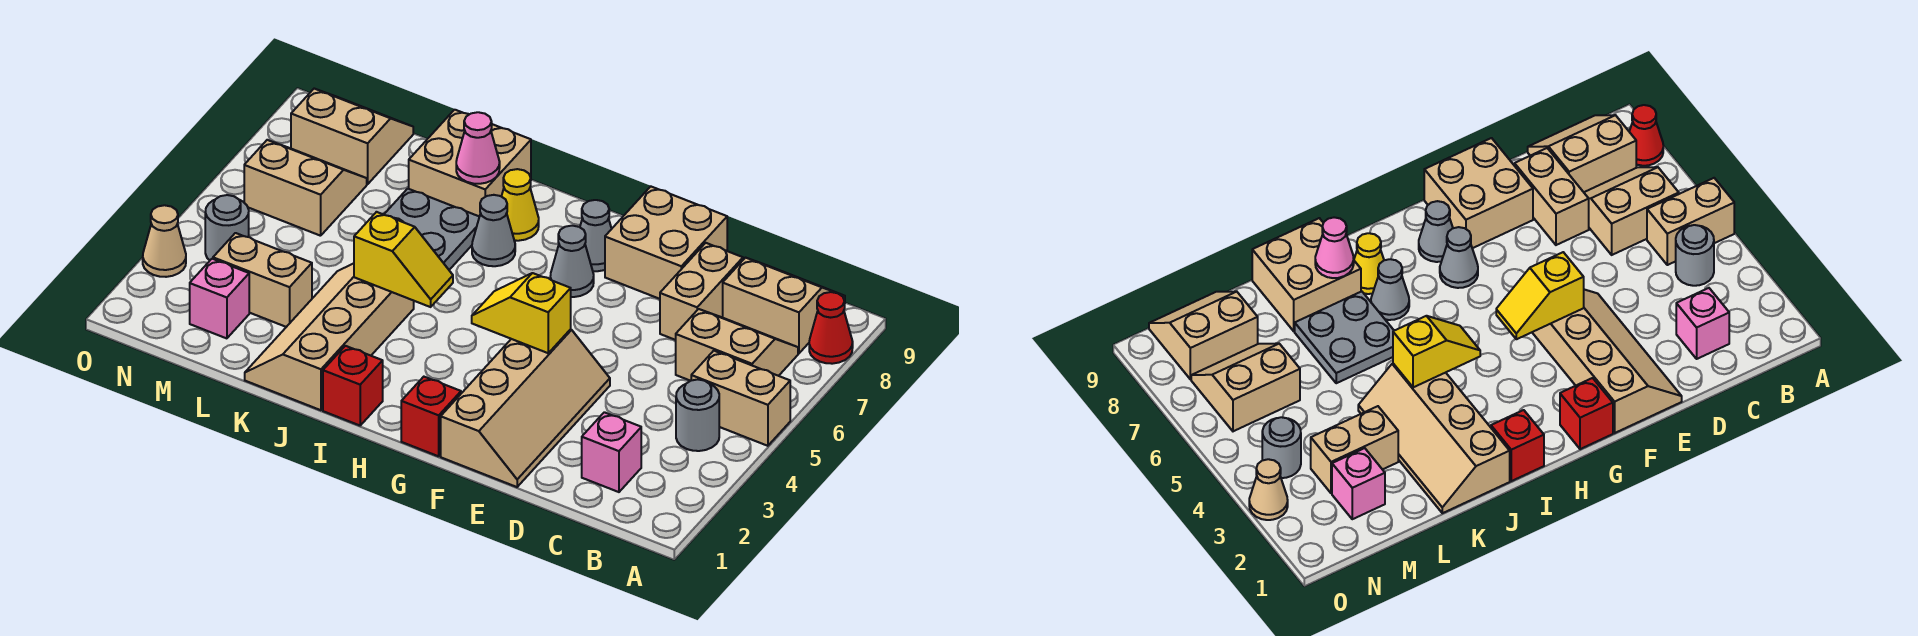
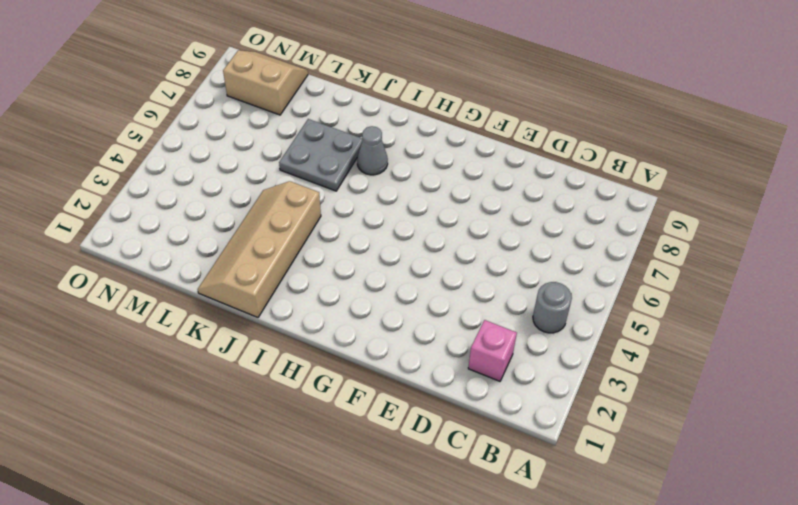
none -> tan brick A5:B5 level 1
none -> red cone A8 level 1
none -> tan slope B6:C7 level 1 top 6

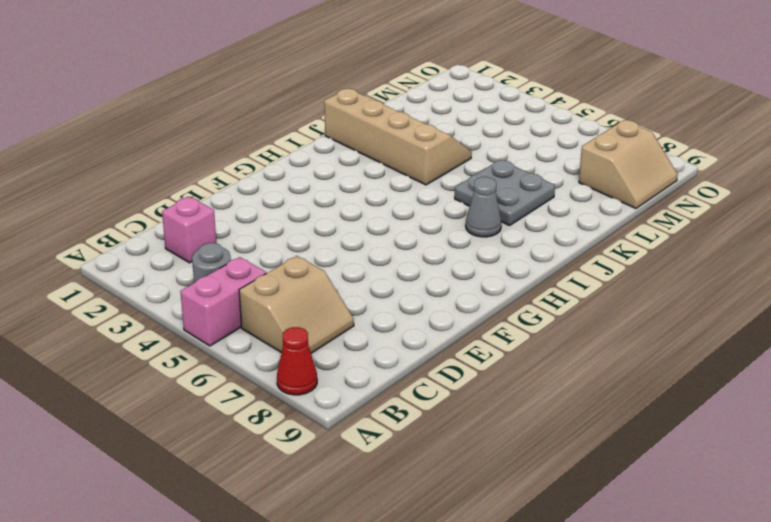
pink brick A5:B5 level 1 -> tan brick A5:B5 level 1
none -> tan slope B8:C9 level 1 top 8
none -> tan brick D7:D8 level 1
none -> tan slope E1:F4 level 1 top F

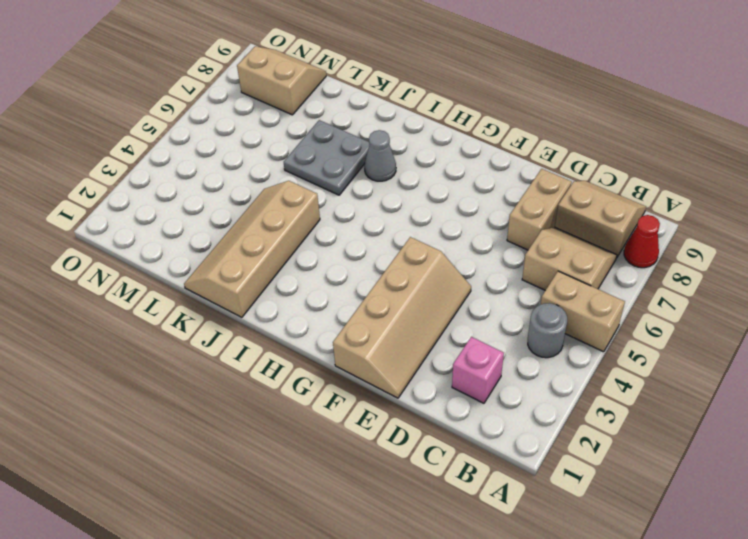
none -> tan brick E8:F9 level 1
none -> red brick G1 level 1
none -> grey cone G7 level 1

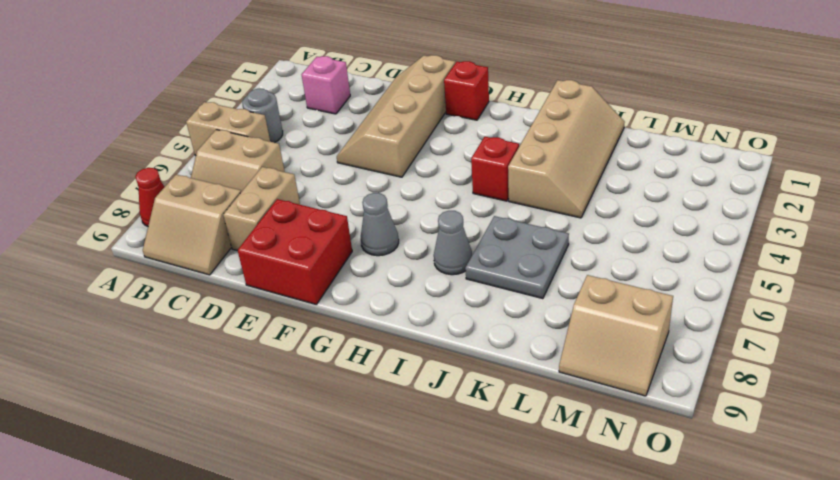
red brick E8:F9 level 1 -> tan brick E8:F9 level 1
red brick I4 level 1 -> red brick I1 level 1
none -> grey cone G8 level 1
none -> yellow cone I8 level 1
none -> tan brick J8:K9 level 1

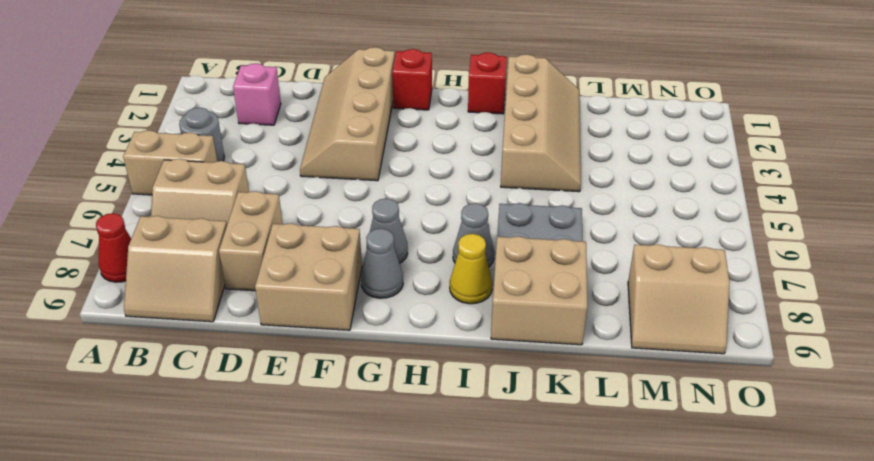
none -> tan brick L3:M3 level 1
none -> pink brick M2 level 1
none -> tan slope M6:N7 level 1 top 6

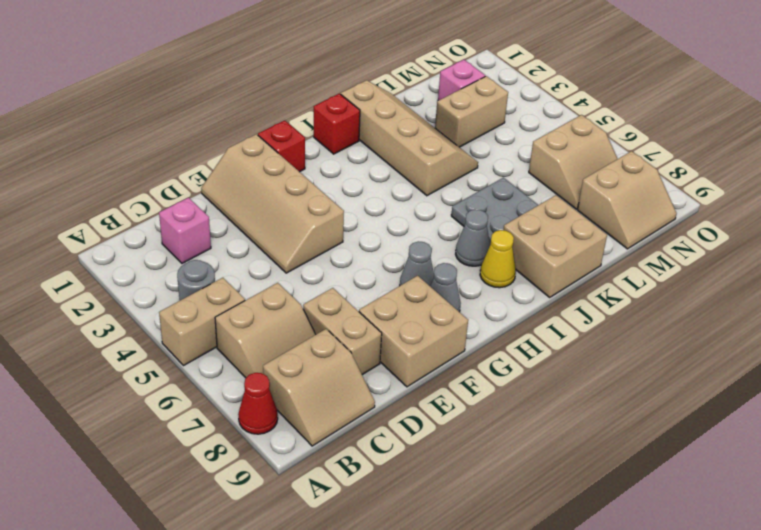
none -> grey round brick N4 level 1
none -> tan cone O3 level 1
none -> yellow slope F4:G4 level 2 top F

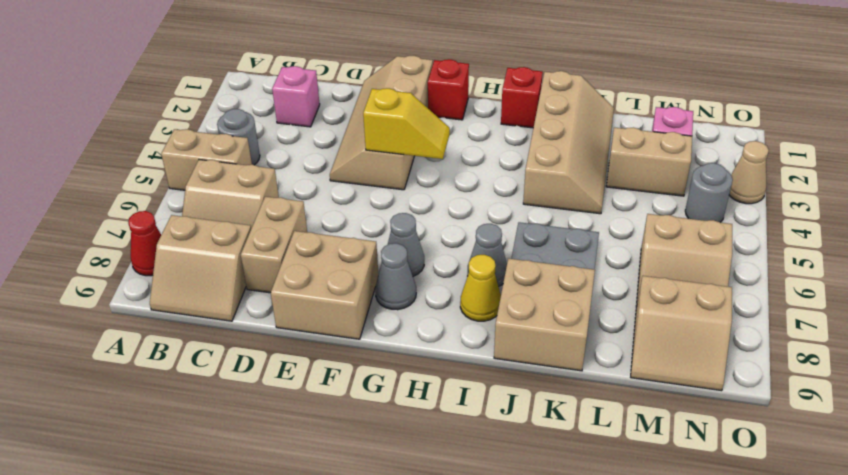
none -> yellow slope I4:J4 level 2 top J
none -> pink cone J8 level 2

